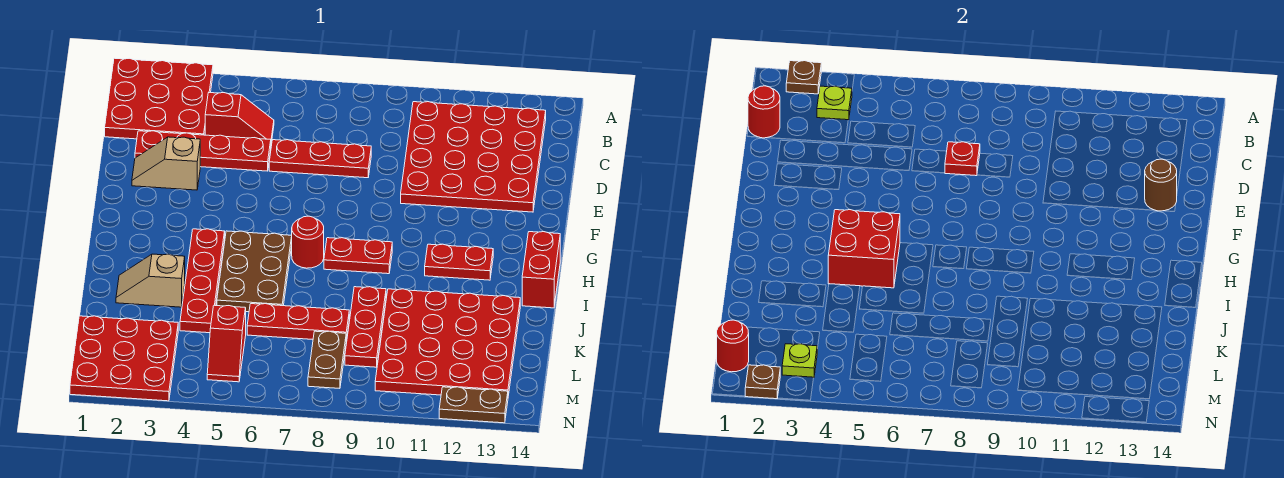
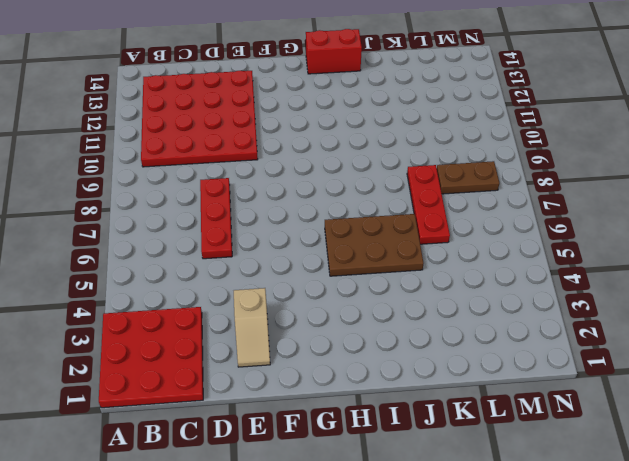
none -> red slope C4:C5 level 1 top 4
none -> red plate D2:D5 level 1
none -> red plate H4:K4 level 1

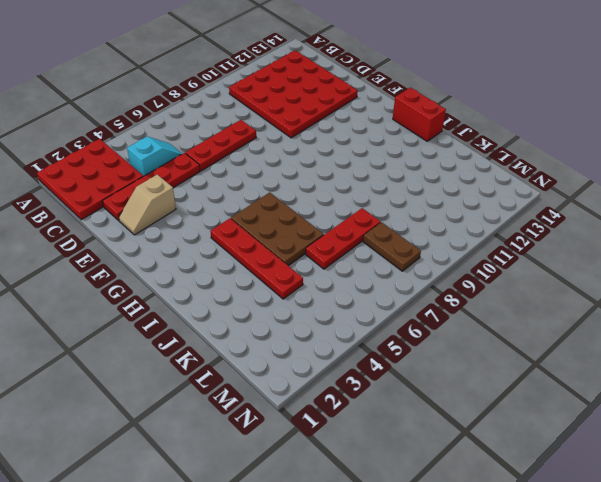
cyan slope C4:C5 level 1 top 4 -> red slope C4:C5 level 1 top 4
none -> red round brick H7 level 1
none -> red plate H8:H9 level 1
none -> red plate H11:H12 level 1

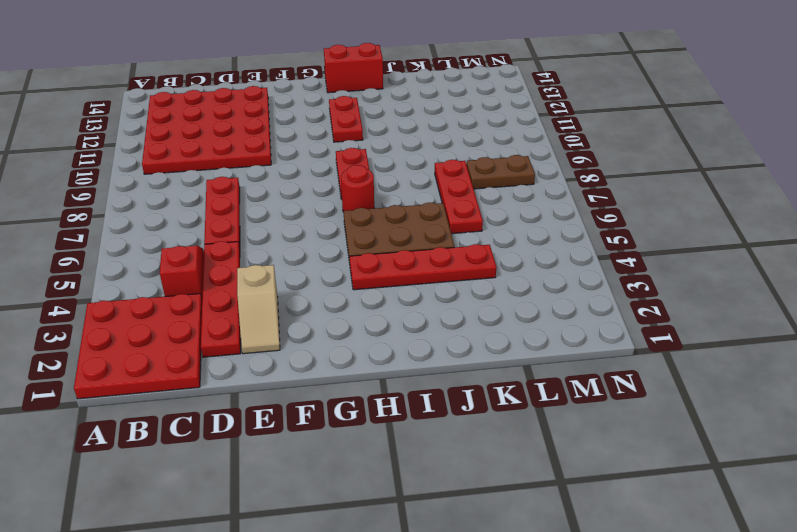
none -> tan slope J2:J3 level 1 top 3
none -> red plate J9:L9 level 1
none -> red plate J10:M13 level 1

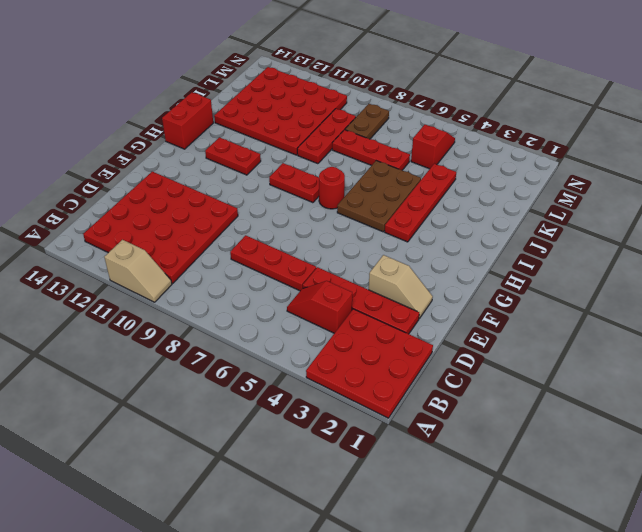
tan slope A10:A11 level 1 top 11 -> tan slope J2:J3 level 1 top 3
none -> red plate L1:N3 level 1
none -> brown plate N12:N13 level 1
none -> brown plate A2 level 2

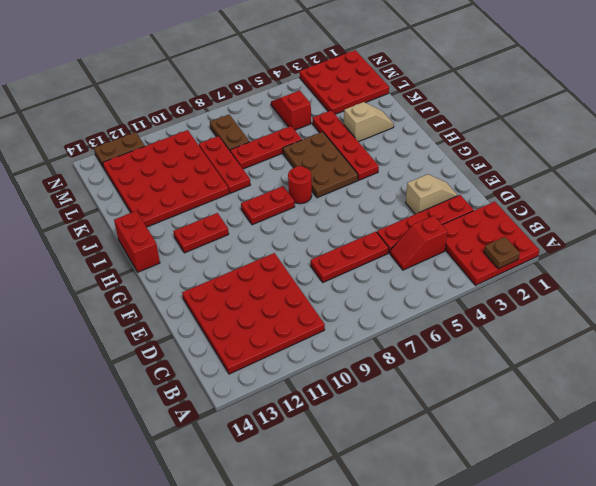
none -> lime plate B3 level 2
none -> red round brick C1 level 2
none -> red plate D7 level 2

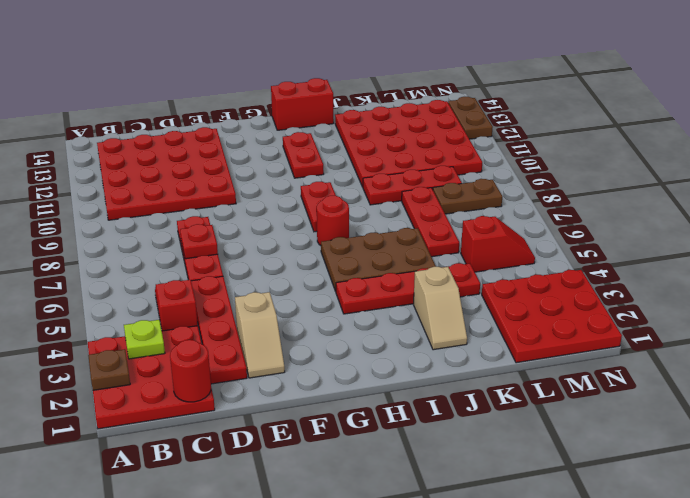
none -> brown round brick E13 level 2
none -> red brick H4:I5 level 2
none -> red round brick M1 level 2

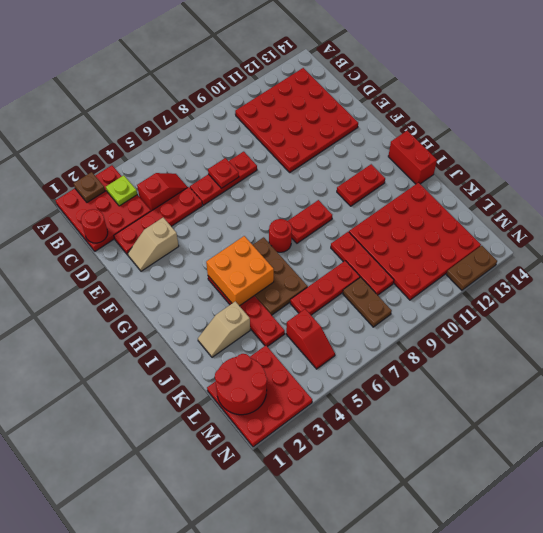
orange brick H4:I5 level 2 -> red brick H4:I5 level 2
red round brick L1:M2 level 2 -> red round brick M1 level 2
none -> brown round brick E13 level 2
none -> lime plate M3 level 2
none -> brown plate N2 level 2

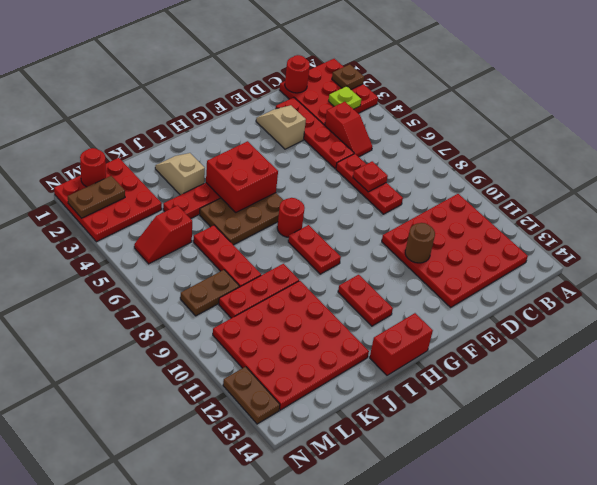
brown round brick E11 level 2 -> brown round brick E13 level 2
brown plate M2:N2 level 2 -> brown plate N2 level 2
none -> lime plate M3 level 2

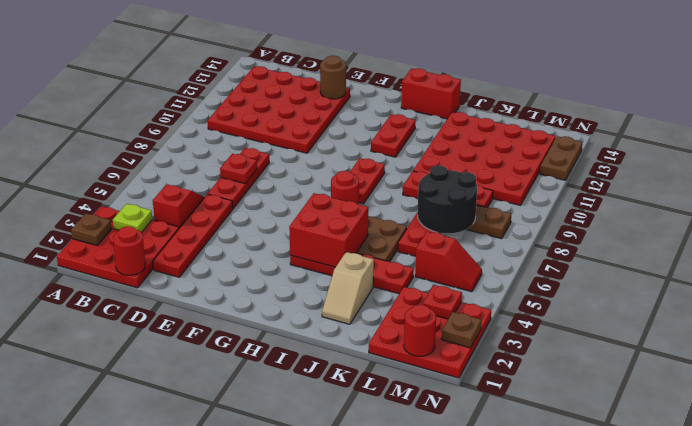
black round brick K7:L8 level 2 -> none
red plate M3 level 2 -> lime plate M3 level 2
none -> tan slope E2:E3 level 1 top 3

